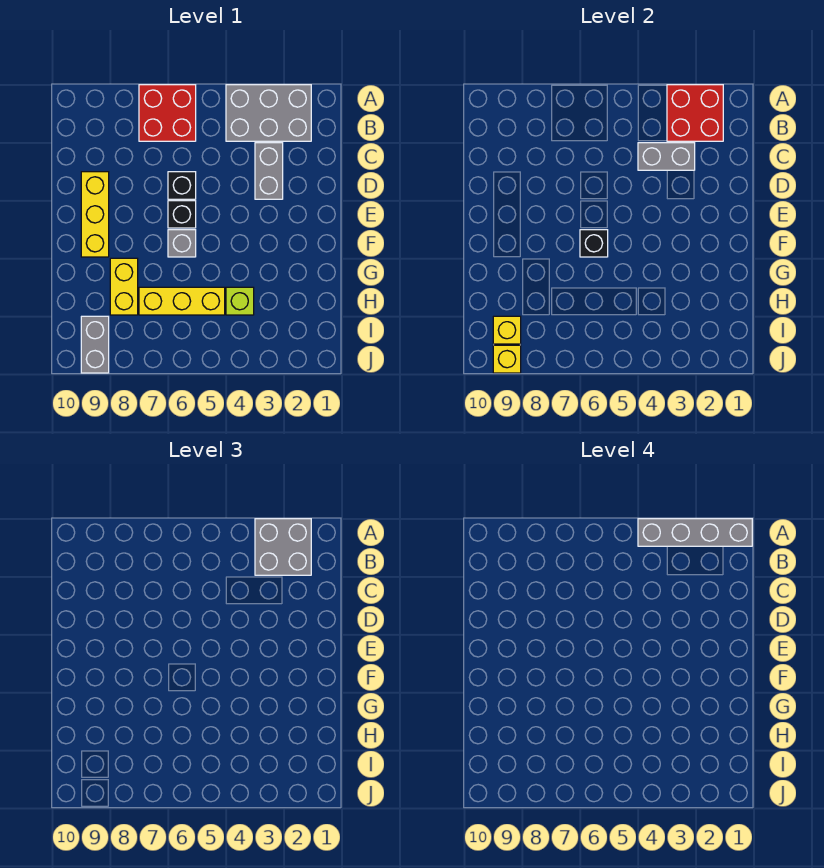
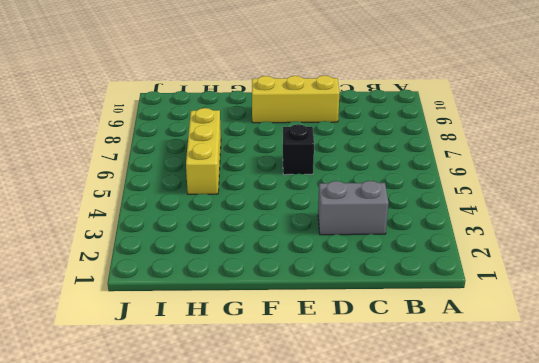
none -> grey brick A2:B4 level 1
none -> red brick A6:B7 level 1
none -> black brick D6 level 1

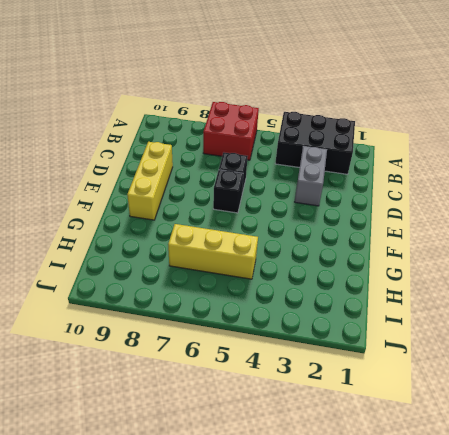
black brick A2:B4 level 1 -> grey brick A2:B4 level 1
none -> grey brick F6 level 1
none -> yellow brick G8:H8 level 1
none -> lime brick H4 level 1

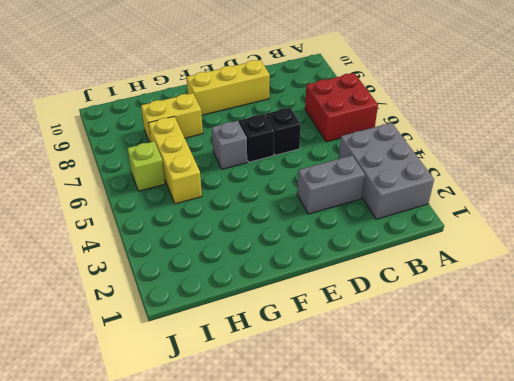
lime brick I6 level 1 -> lime brick H4 level 1
none -> grey brick I9:J9 level 1
none -> red brick A2:B3 level 2
none -> grey brick C3:C4 level 2

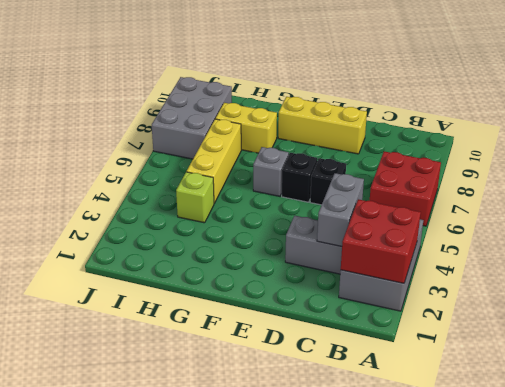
grey brick I7:J9 level 1 -> grey brick I9:J9 level 1
none -> black brick F6 level 2
none -> yellow brick I9 level 2
none -> yellow brick J9 level 2

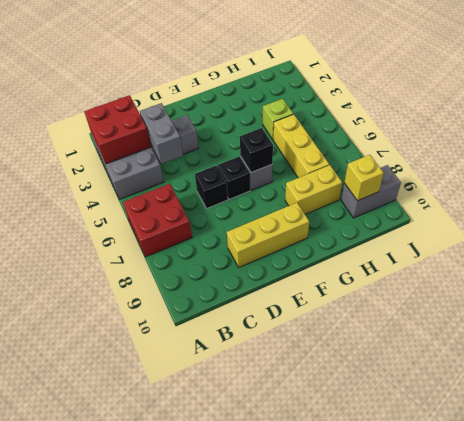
none -> yellow brick J9 level 2
none -> grey brick A2:B3 level 3
none -> grey brick A1:A4 level 4

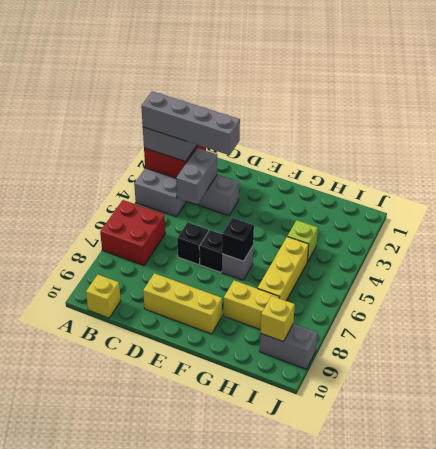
grey brick A3:D3 level 4 -> grey brick A1:A4 level 4
yellow brick B10 level 1 -> yellow brick J9 level 2

